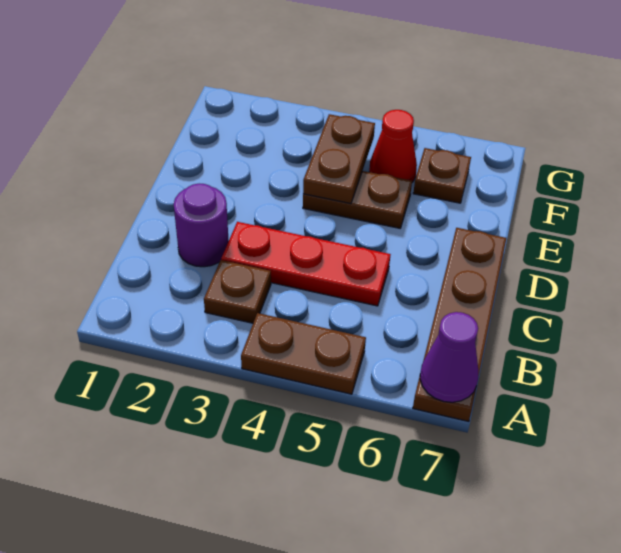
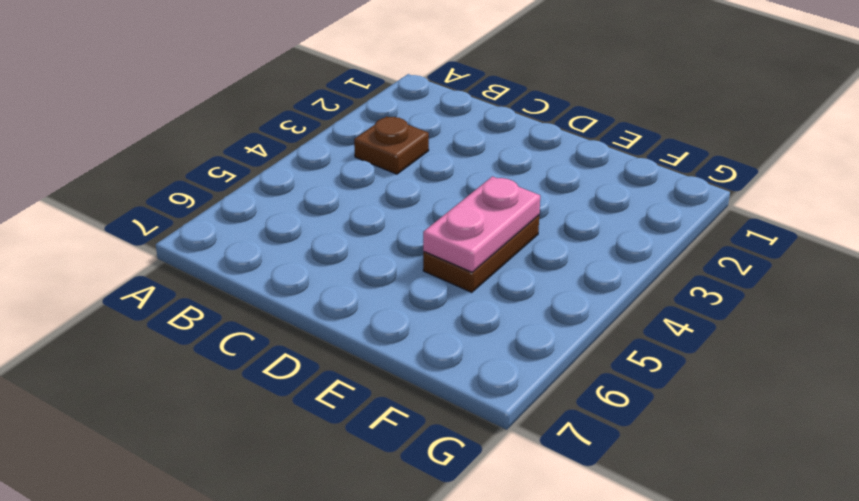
pink plate E4:E5 level 2 -> brown plate E4:F4 level 2
none -> brown plate A4:A5 level 1
none -> brown plate A7:D7 level 1

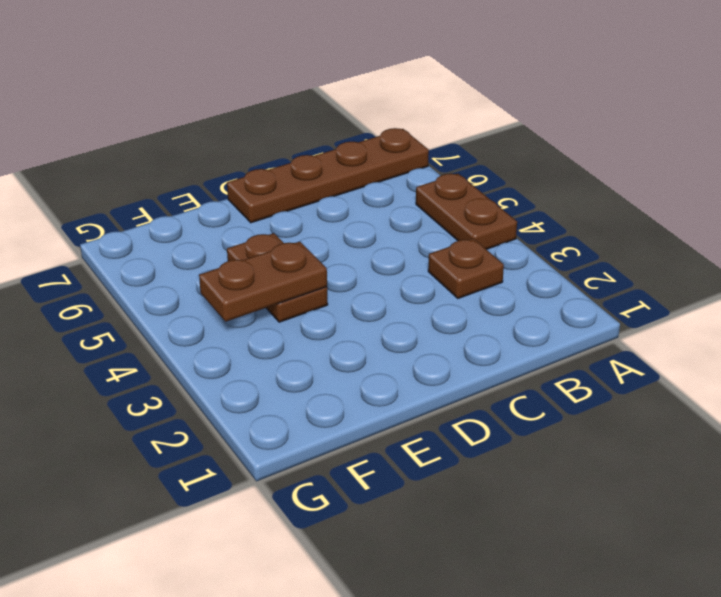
none -> purple round brick C2 level 1
none -> red plate C3:C5 level 1

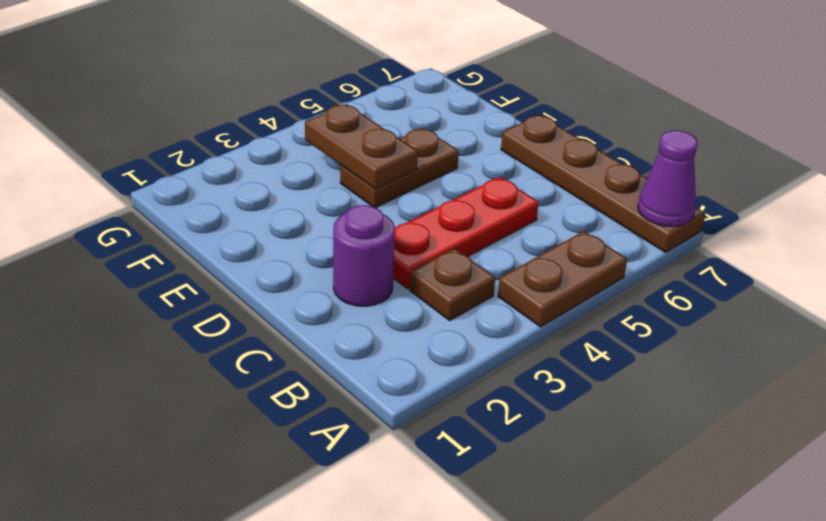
none -> red cone F5 level 1
none -> brown plate F6 level 1

